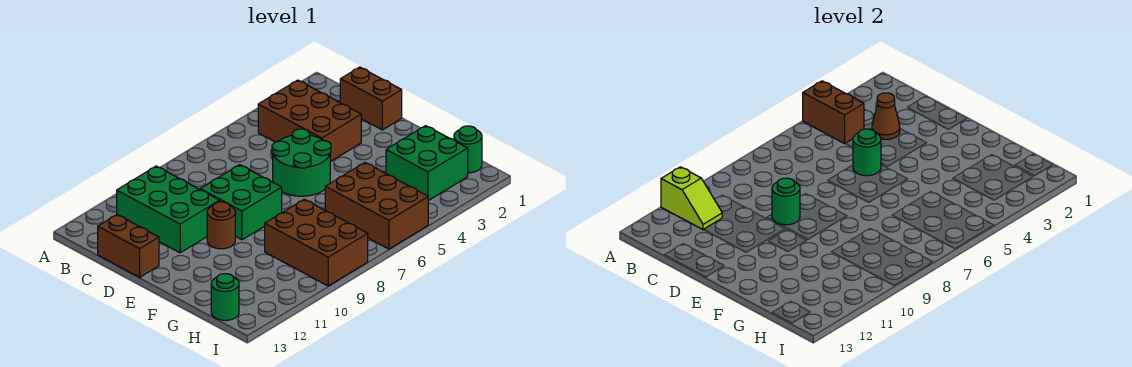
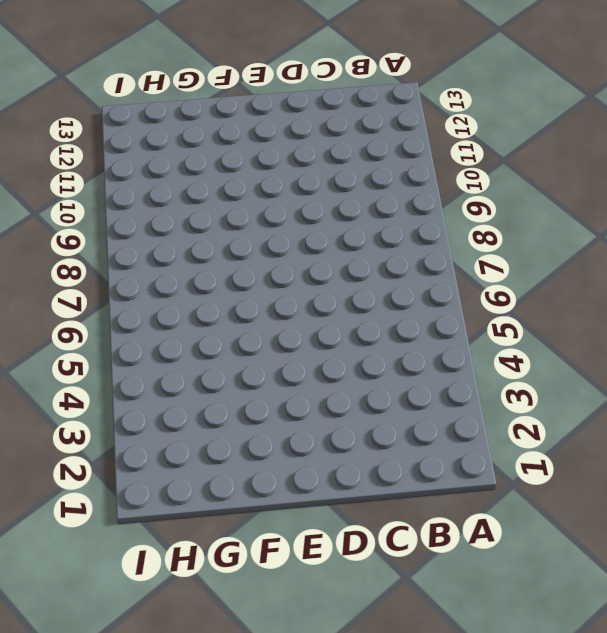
none -> brown brick B3:D4 level 1
none -> green brick B10:D11 level 1
none -> brown brick C1:D1 level 1

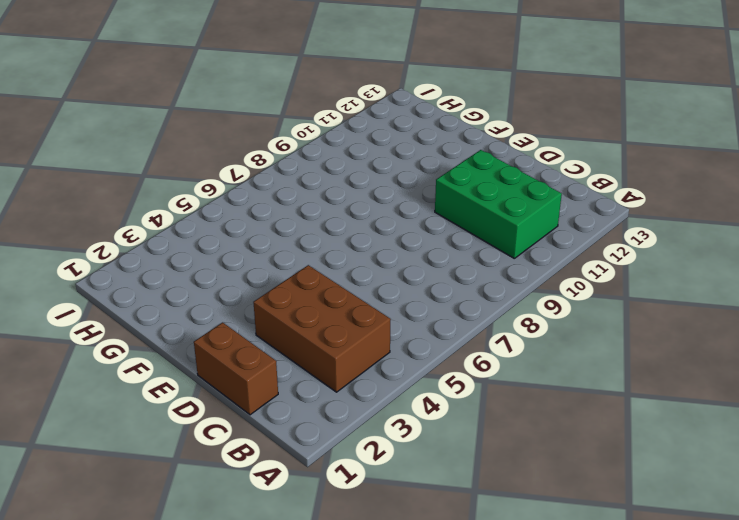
none -> brown brick C13:D13 level 1
none -> green round brick D5:E6 level 1
none -> green brick D8:E9 level 1

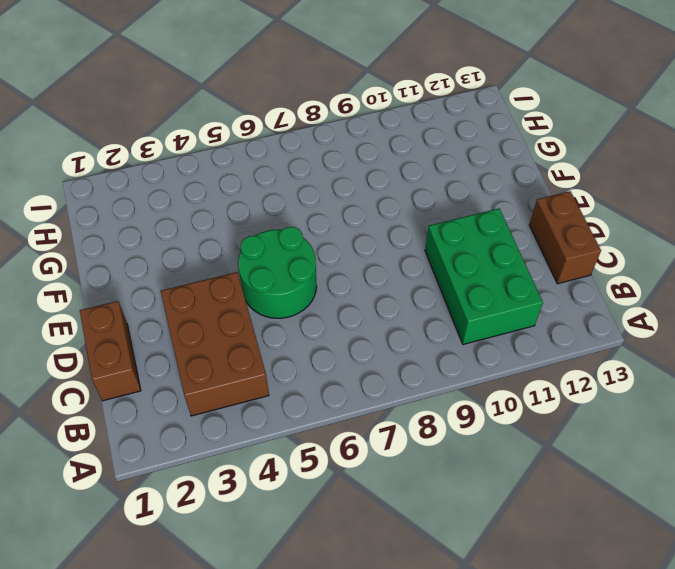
none -> green brick D8:E9 level 1
none -> brown round brick E10 level 1
none -> green brick G2:H3 level 1

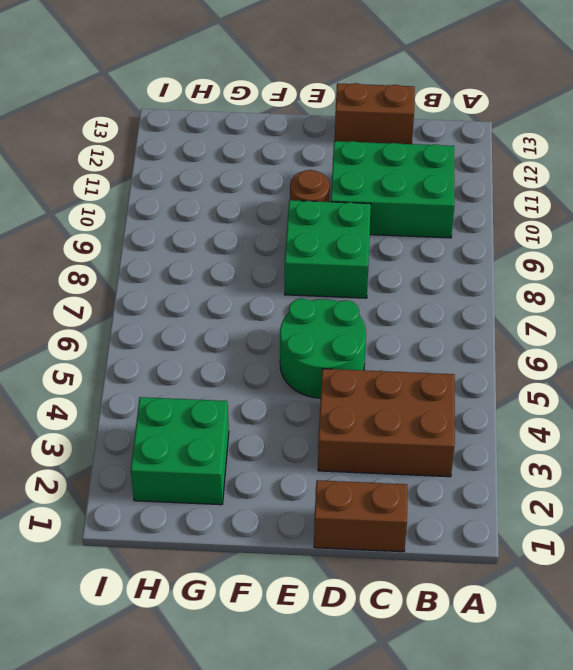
none -> brown brick G5:I6 level 1
none -> brown brick G8:I9 level 1
none -> green round brick H1 level 1

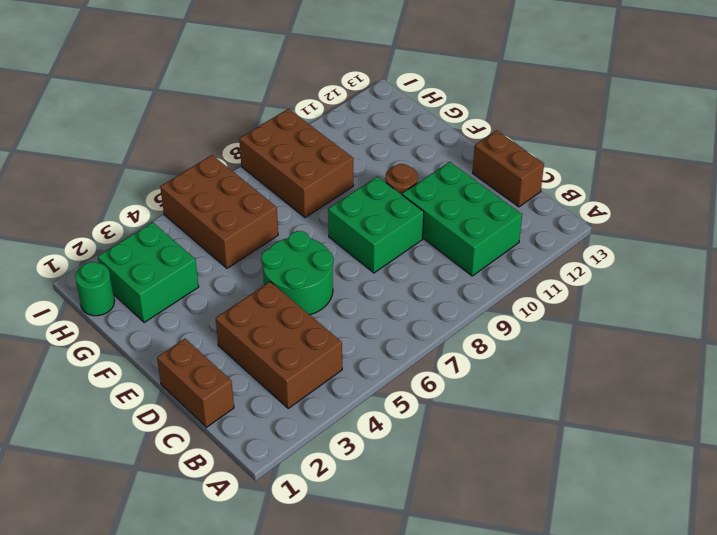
none -> green round brick H13 level 1
none -> brown brick A4:B4 level 2
none -> lime slope A11:B11 level 2 top A

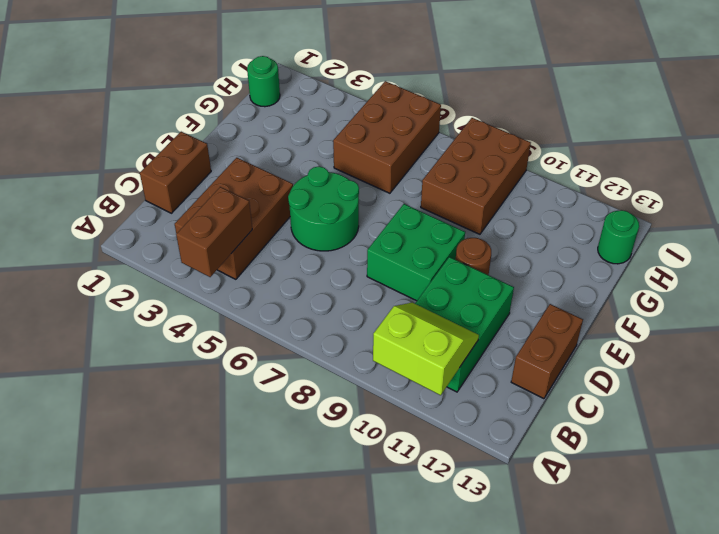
lime slope A10:B11 level 2 top A -> lime slope A11:B11 level 2 top A
none -> green brick G2:H3 level 1
none -> brown cone C3 level 2
none -> green round brick D5 level 2

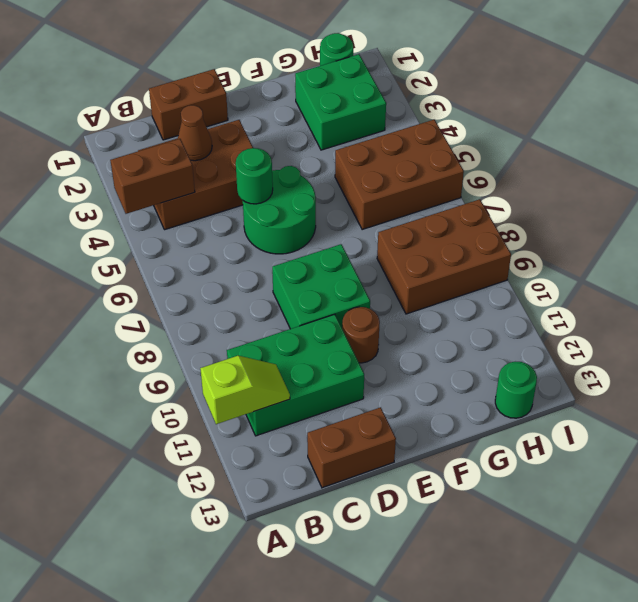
none -> green round brick D9 level 2

